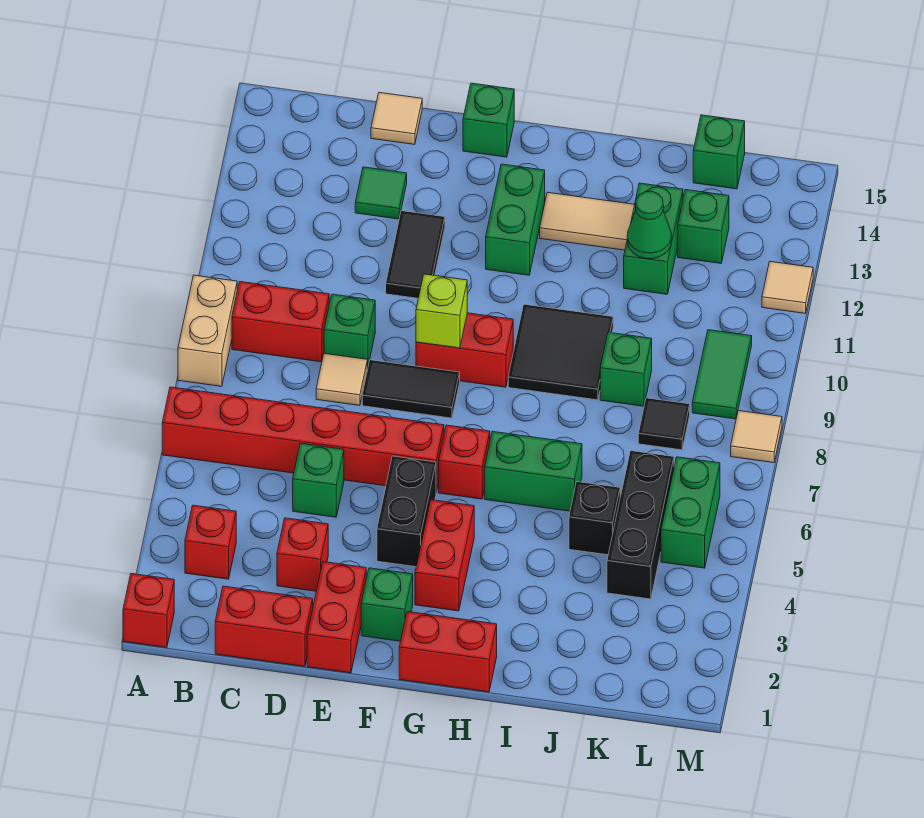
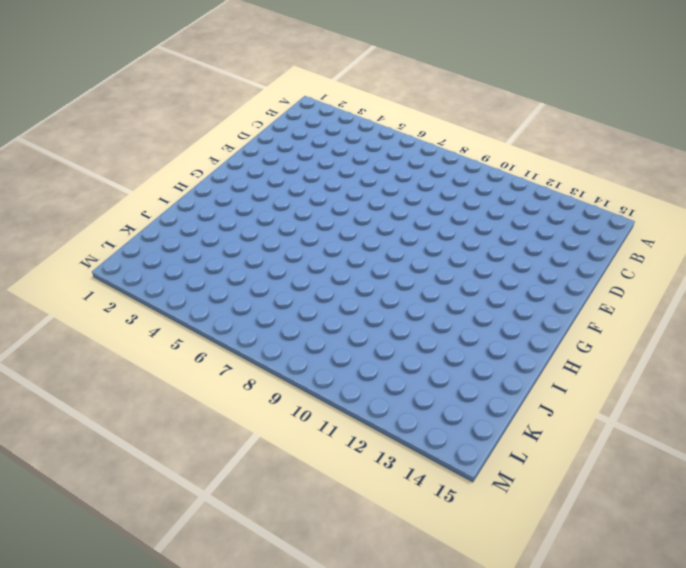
none -> red brick A1 level 1
none -> red brick A6:F6 level 1
none -> tan brick A8:A9 level 1
none -> red brick B3 level 1

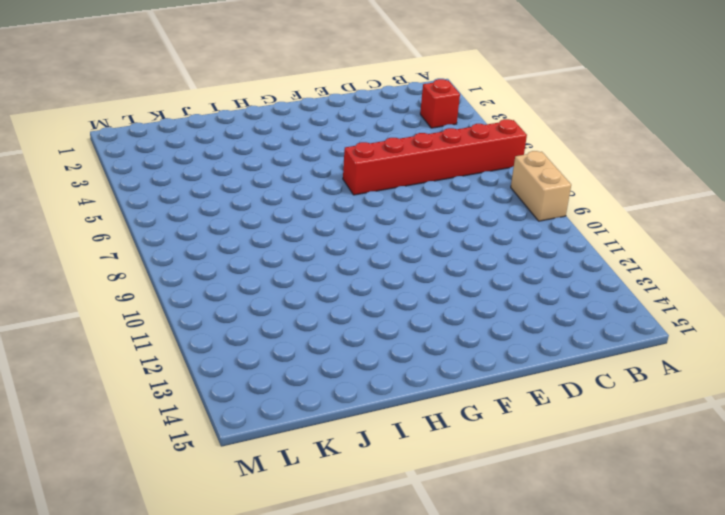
none -> red brick A1 level 1
none -> red brick B9:C9 level 1
none -> red brick C1:D1 level 1
none -> red brick D3 level 1

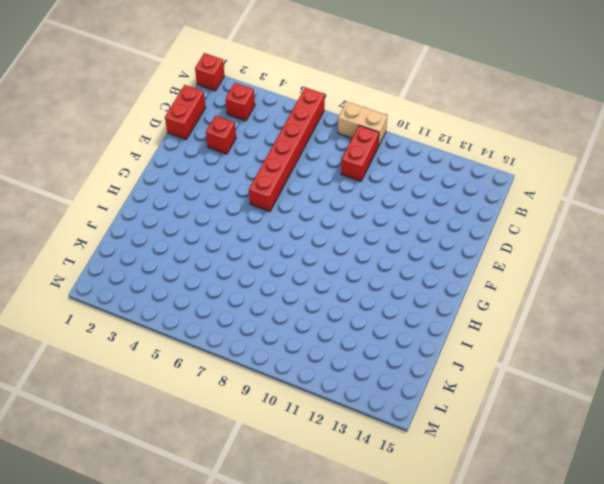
none -> green brick D5 level 1
none -> tan tile D8 level 1
none -> green brick D9 level 1
none -> green tile D13 level 1

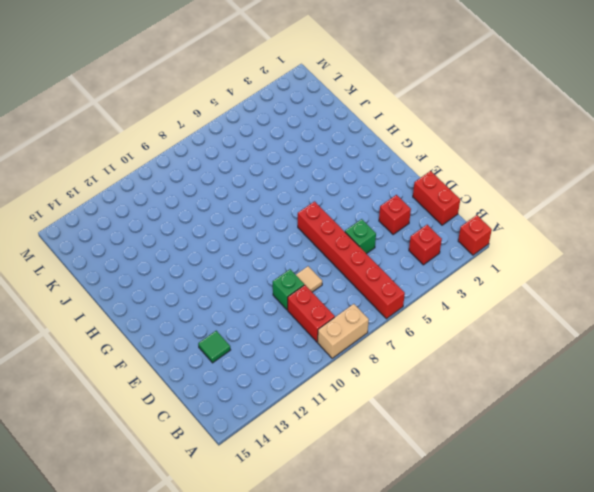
none -> tan tile D15 level 1
none -> red brick E1:E2 level 1
none -> black tile E8:F8 level 1
none -> black tile E11:E12 level 1

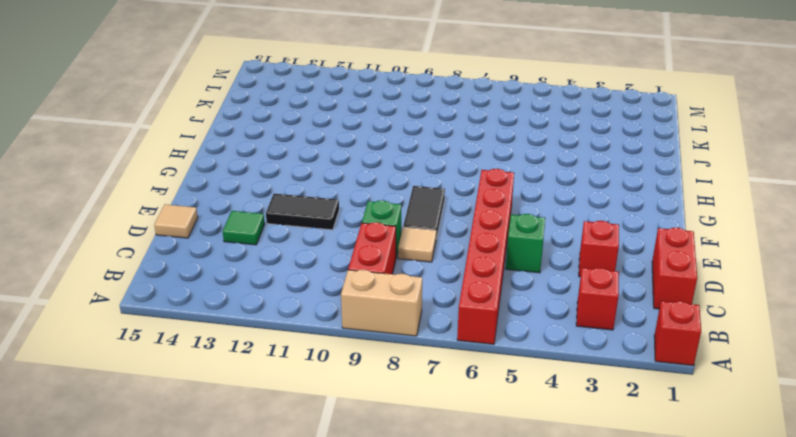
none -> red brick E1:E2 level 1
none -> green brick F2 level 1
none -> black brick F4:F5 level 1
none -> red brick F9:G9 level 1

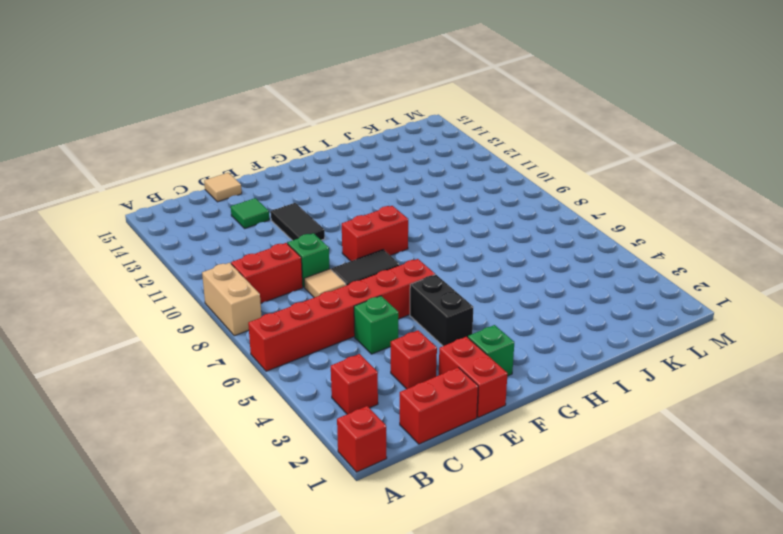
none -> green brick F15 level 1
none -> red brick G1:H1 level 1
none -> red brick G3:G4 level 1
none -> red brick G6 level 1

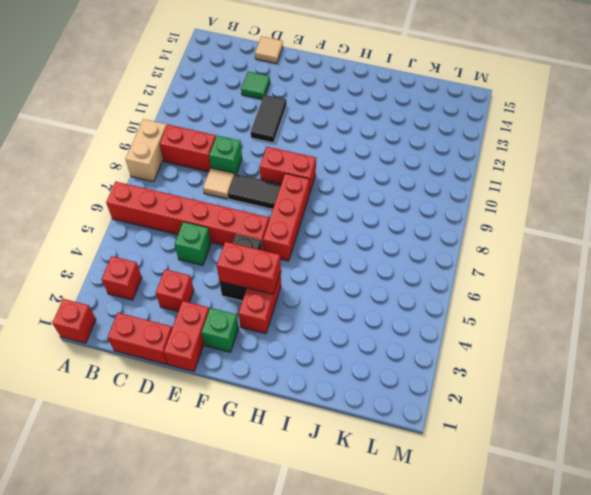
red brick F4:G4 level 2 -> red brick G1:H1 level 1
red brick G6:G8 level 1 -> red brick G6 level 1
none -> green brick F15 level 1
none -> green brick G12:G13 level 1
none -> green brick H6:I6 level 1
none -> black tile H9:I10 level 1

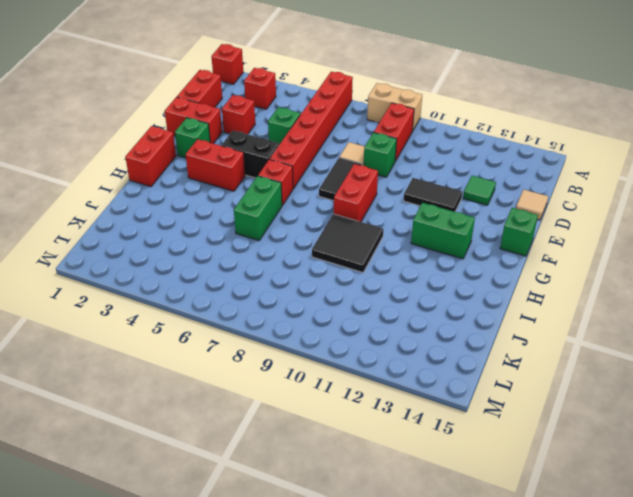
none -> tan tile H13:I13 level 1
none -> black brick J5 level 1
none -> green brick J9 level 1
none -> green brick J12:J13 level 1

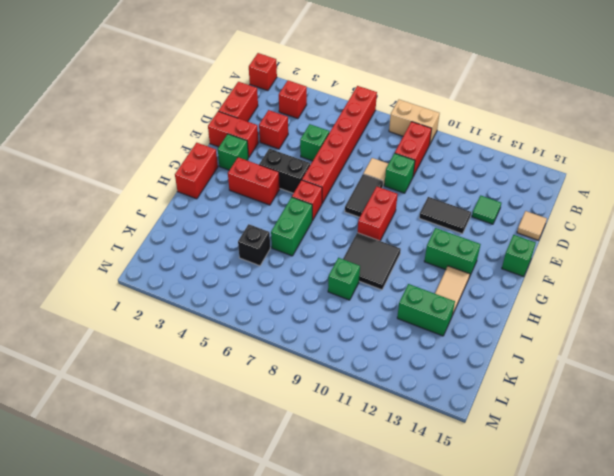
none -> black brick K4:K6 level 1
none -> black tile K8 level 1
none -> green brick K13 level 1
none -> green brick K15 level 1

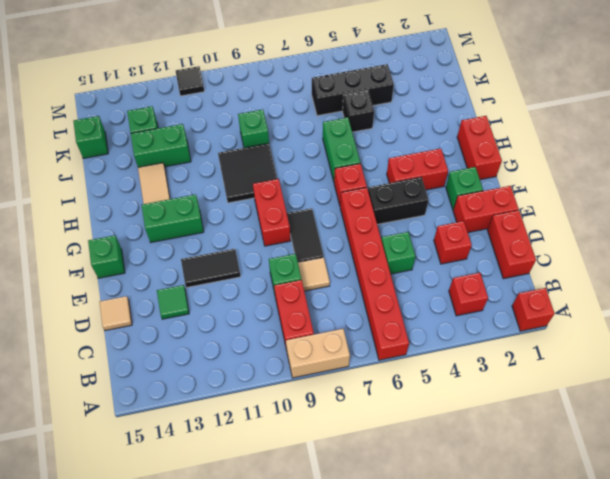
black tile M11 level 1 -> black tile K8 level 1
none -> green brick L5:L6 level 1
none -> green tile L9:L10 level 1
none -> tan tile M8 level 1
none -> tan tile M12 level 1

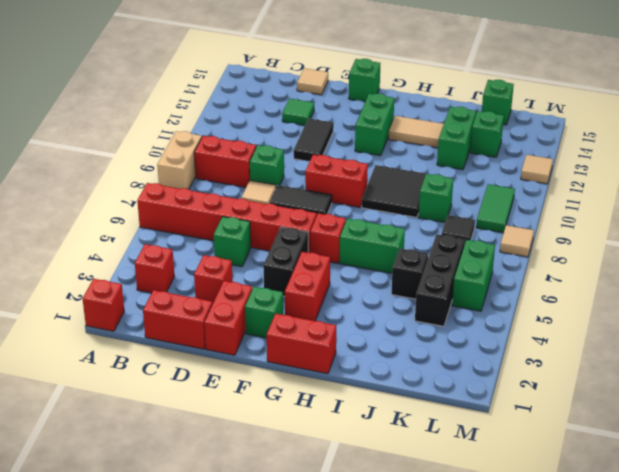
none -> lime brick F9 level 2
none -> green cone J12 level 2

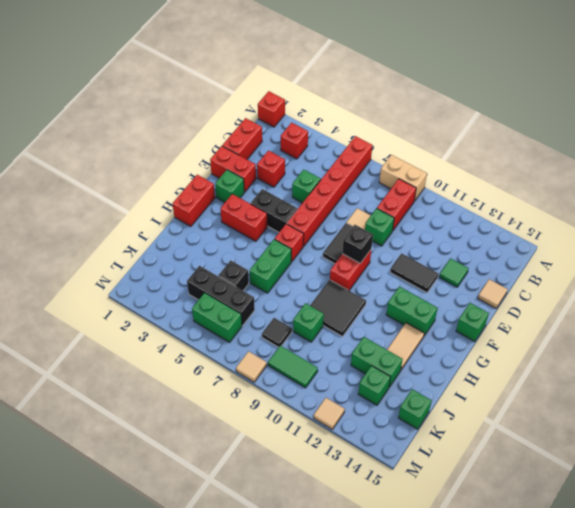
black brick F9 level 2 -> lime brick F9 level 2
none -> green cone J12 level 2

